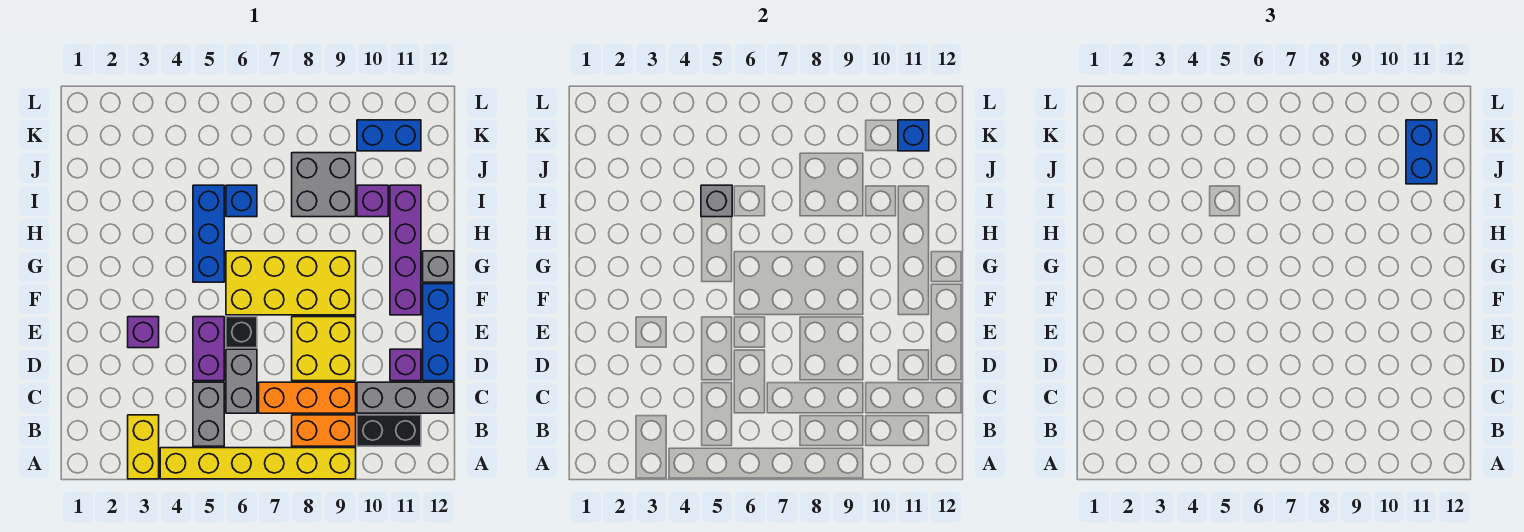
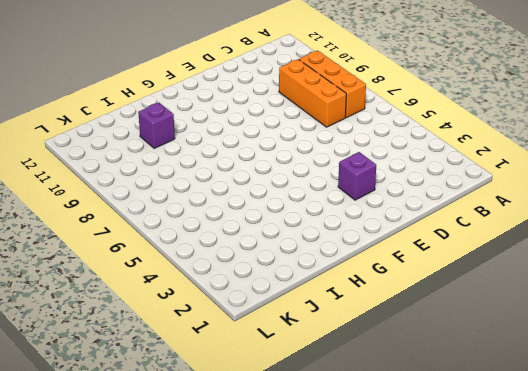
orange brick B7:B9 level 1 -> orange brick B8:B9 level 1
none -> yellow brick A3:B3 level 1
none -> yellow brick A4:A9 level 1
none -> grey brick B5:C5 level 1

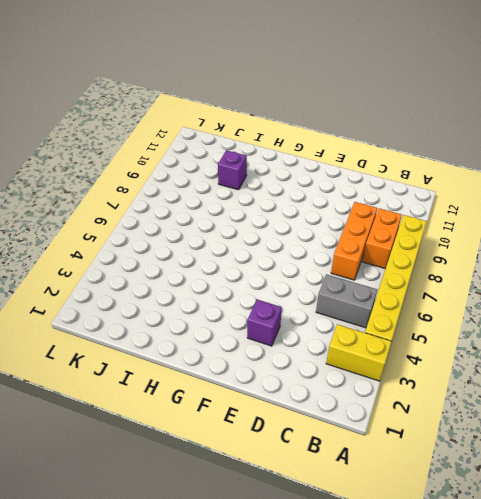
none -> black brick B10:B11 level 1
none -> grey brick C6:D6 level 1
none -> grey brick C10:C12 level 1

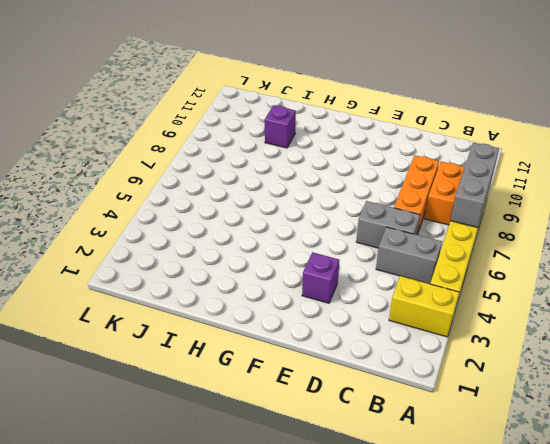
grey brick A7:A9 level 2 -> grey brick C10:C12 level 1
none -> black brick B10:B11 level 1
none -> purple brick D5:E5 level 1
none -> yellow brick D8:E9 level 1

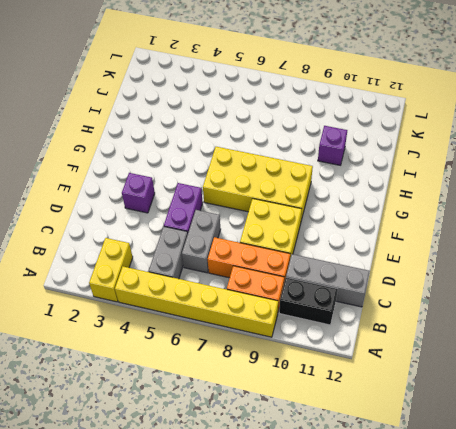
none -> purple brick D11 level 1
none -> blue brick D12:F12 level 1
none -> black brick E6 level 1

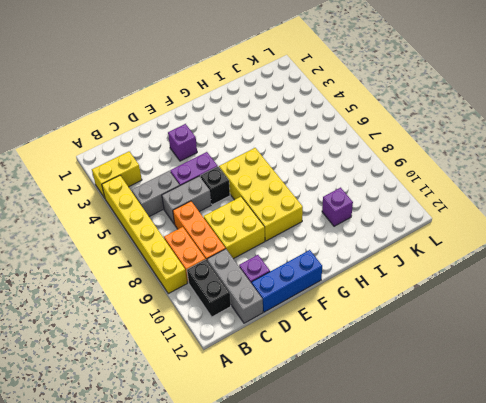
none -> purple brick F11:I11 level 1
none -> blue brick G5:I5 level 1
none -> grey brick G12 level 1

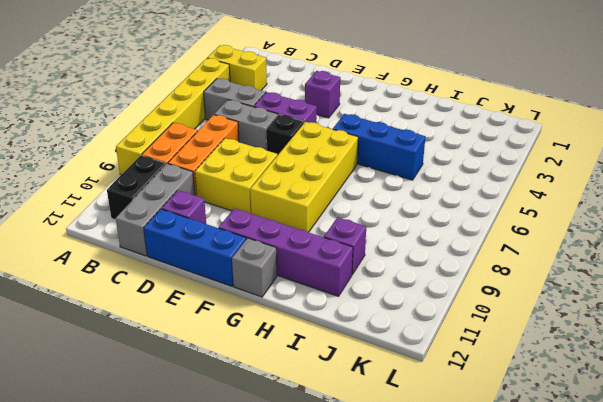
none -> blue brick I6 level 1
none -> grey brick I8:J9 level 1
none -> blue brick K10:K11 level 1

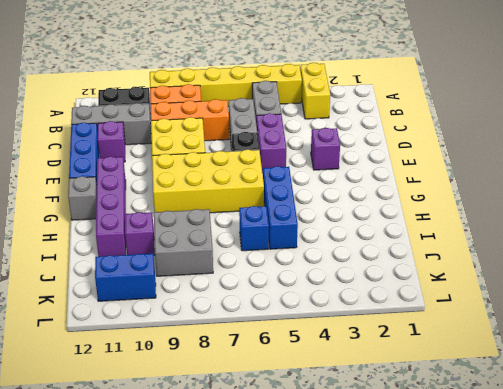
none -> grey brick I5 level 2
none -> blue brick K11 level 2
none -> blue brick J11:K11 level 3

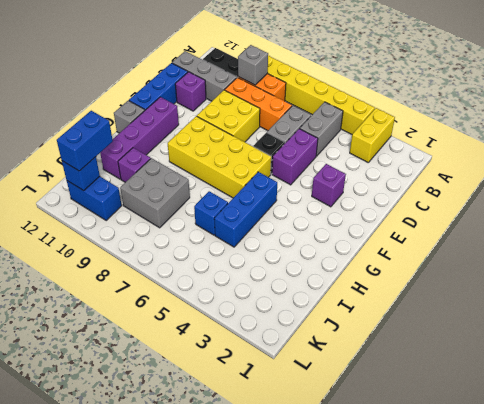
grey brick B9 level 2 -> grey brick I5 level 2

